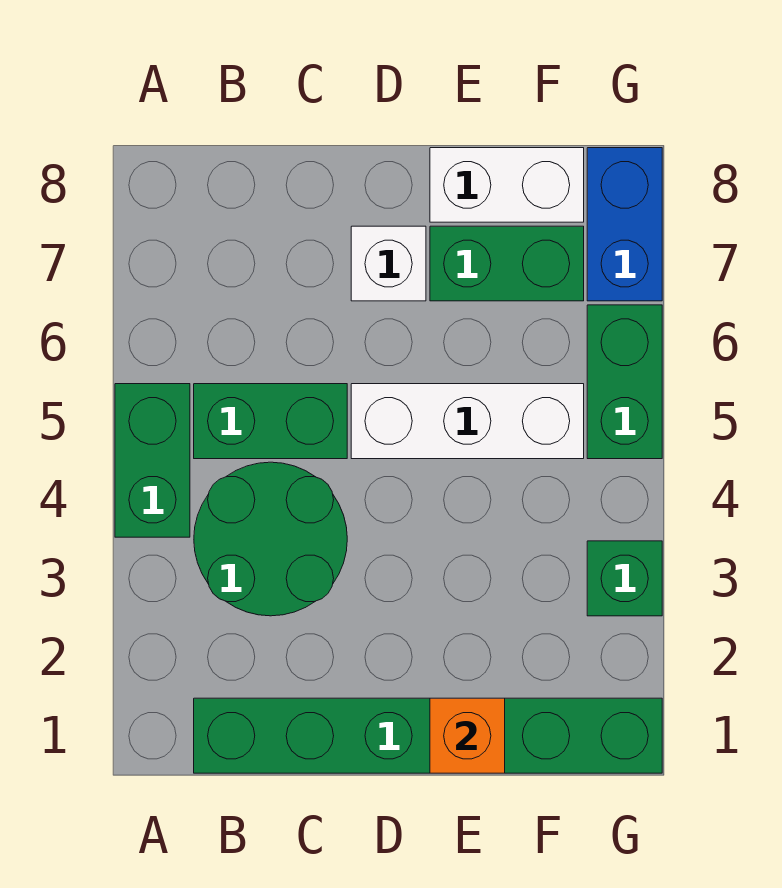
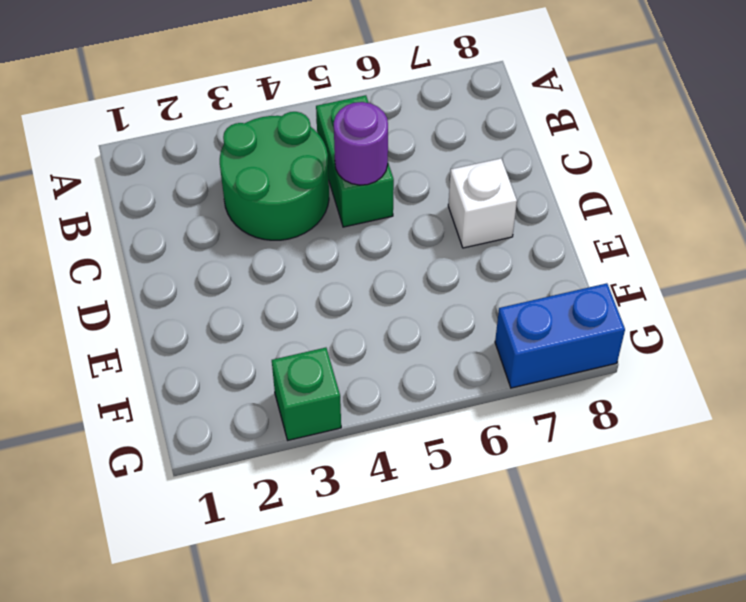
purple round brick C5 level 2 -> none
none -> green brick A4:A5 level 1
none -> green brick B1:G1 level 1
none -> white brick D5:F5 level 1

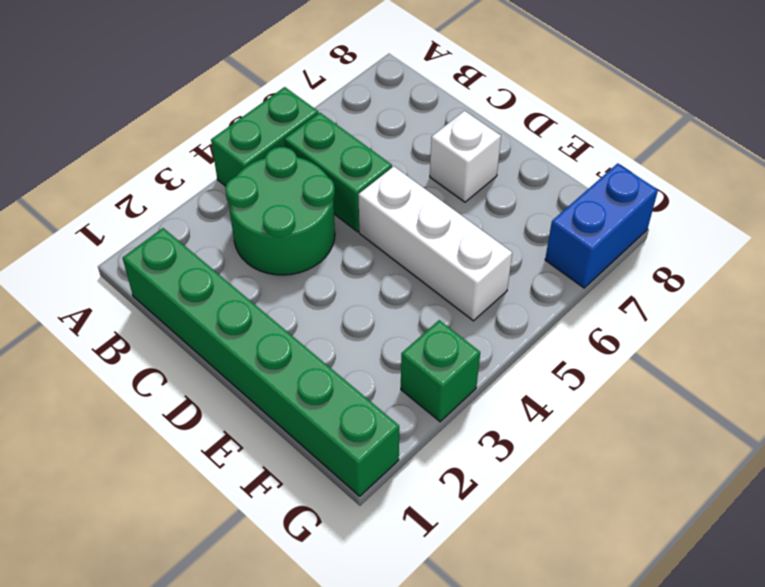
none -> green brick E7:F7 level 1
none -> white brick E8:F8 level 1
none -> green brick G5:G6 level 1

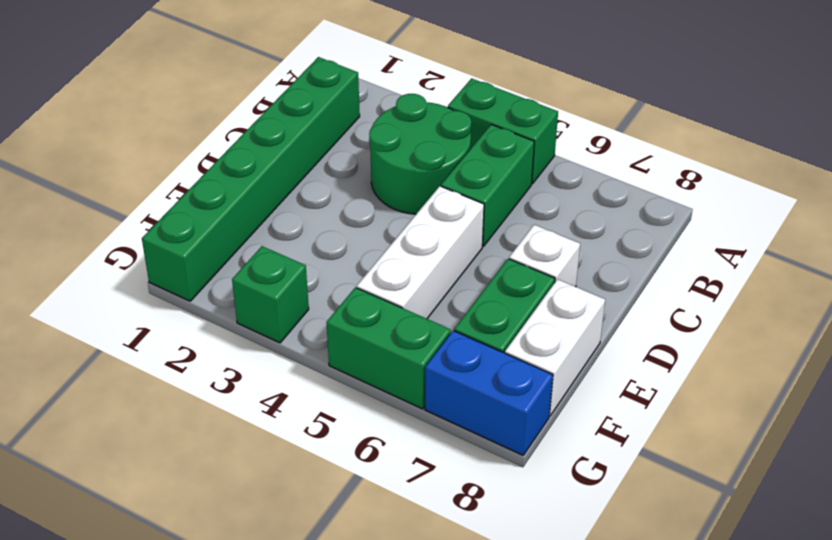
none -> orange brick E1 level 2

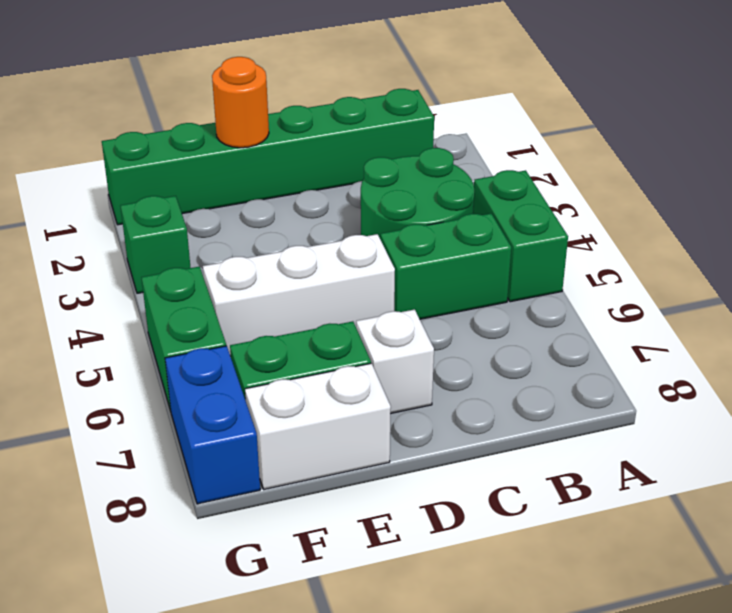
orange round brick E1 level 2 -> orange brick E1 level 2

